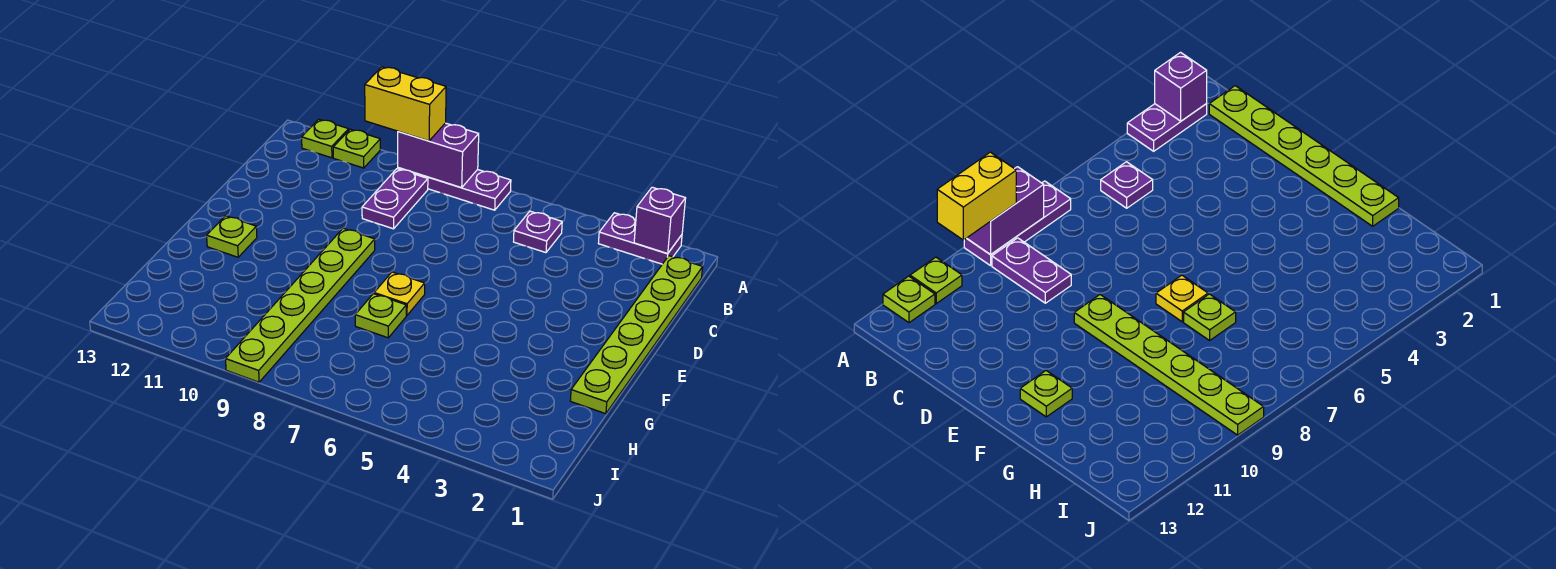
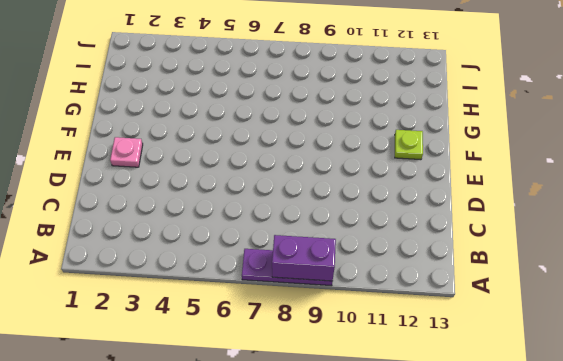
pink plate E2 level 1 -> none
none -> purple plate A2:A3 level 1
none -> lime plate A11 level 1
none -> lime plate A12 level 1

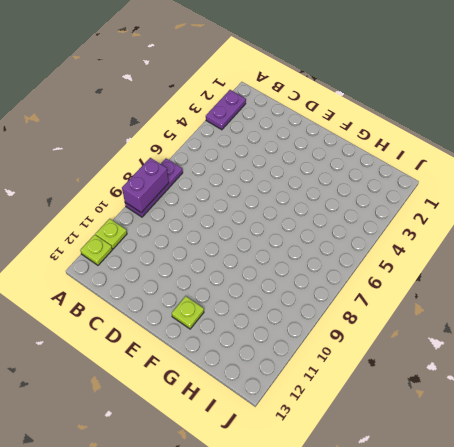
none -> lime plate B1:G1 level 1
none -> purple plate B5 level 1
none -> purple plate B9:C9 level 1

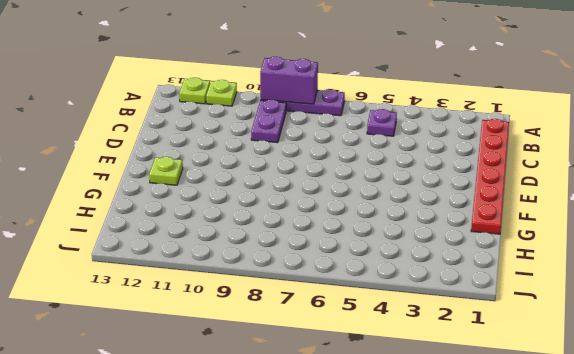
red plate B1:G1 level 1 -> lime plate B1:G1 level 1
none -> purple plate A2:A3 level 1
none -> lime plate E9:J9 level 1
none -> yellow plate F7 level 1

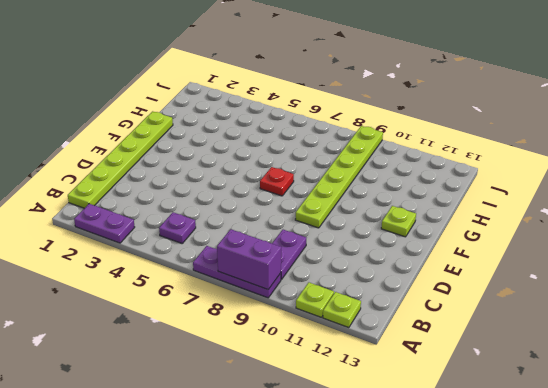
red plate F7 level 1 -> yellow plate F7 level 1
none -> lime plate G7 level 1
none -> purple brick A2 level 2
none -> yellow brick A9:A10 level 3

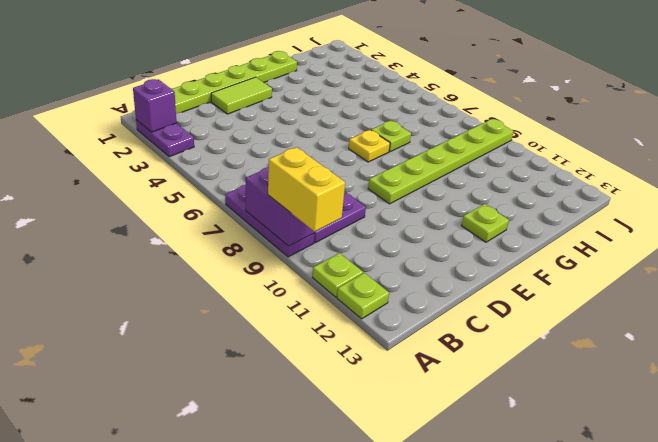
lime tile D2:E2 level 1 -> none
none -> purple plate B5 level 1

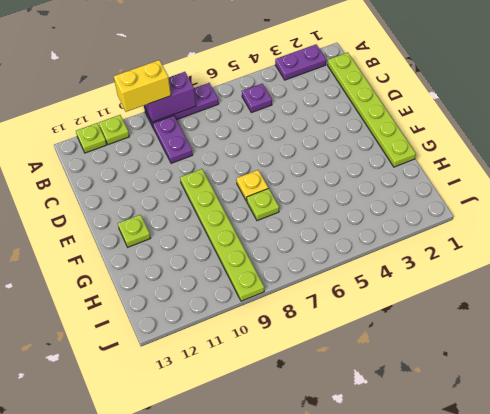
none -> purple brick A2 level 2

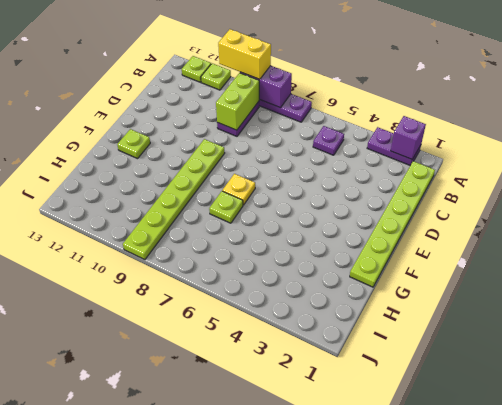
lime brick B9:C9 level 2 -> none

